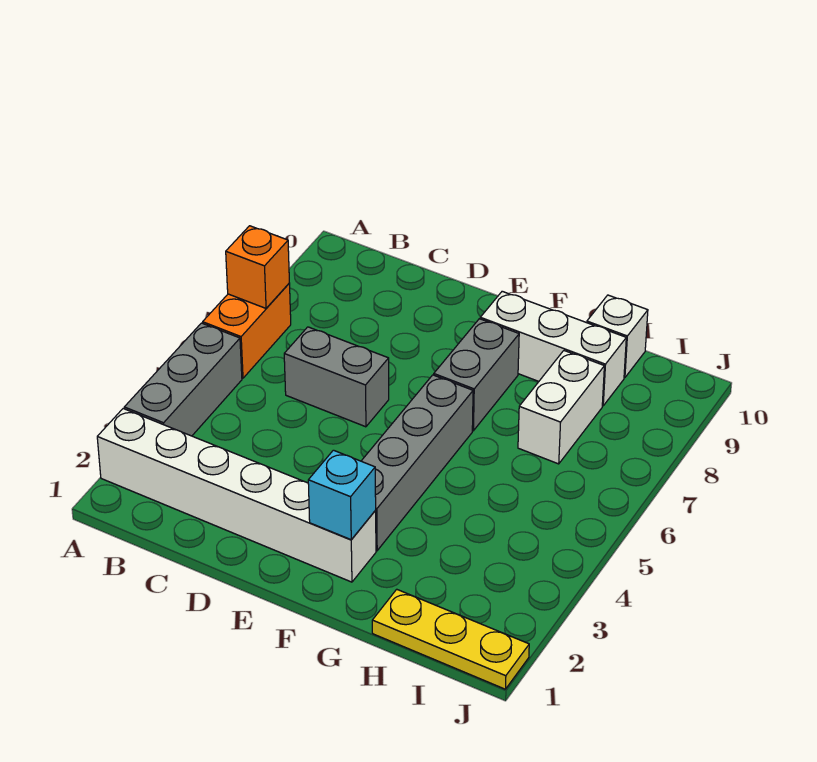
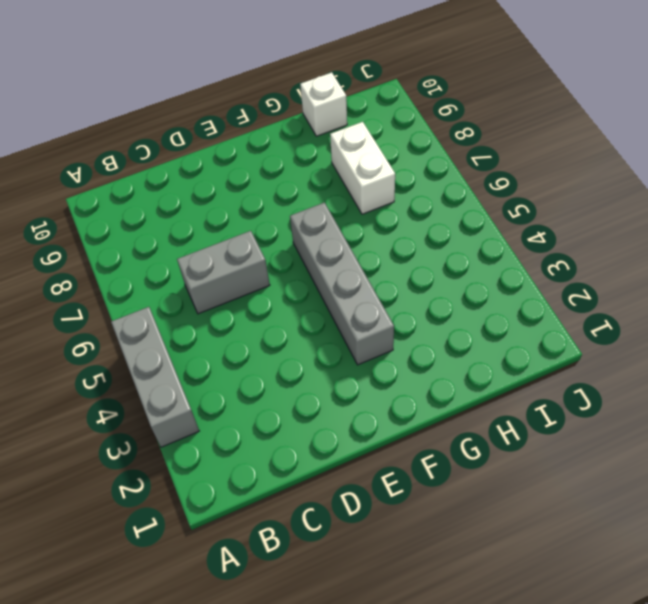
none -> white brick A2:F2 level 1
none -> orange brick A6:A7 level 1
none -> grey brick F7:F8 level 1

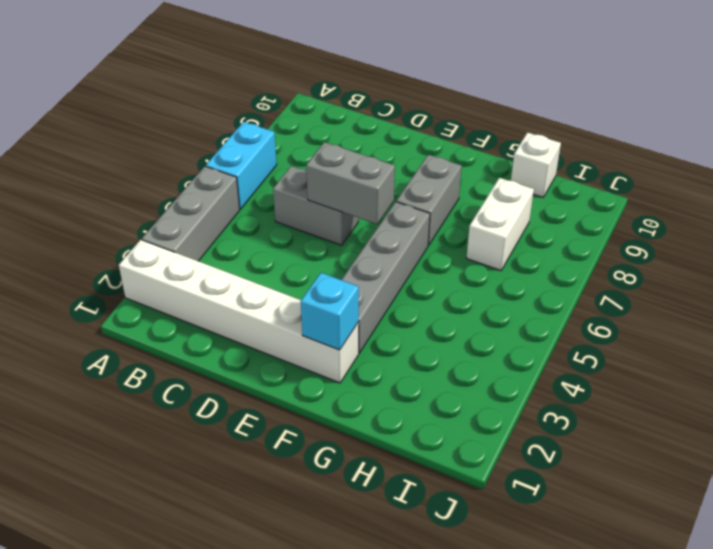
cyan brick A6:A7 level 1 -> orange brick A6:A7 level 1
grey brick D6:E6 level 2 -> none
none -> white brick F9:H9 level 1
none -> yellow plate H1:J1 level 1
none -> orange brick A7 level 2

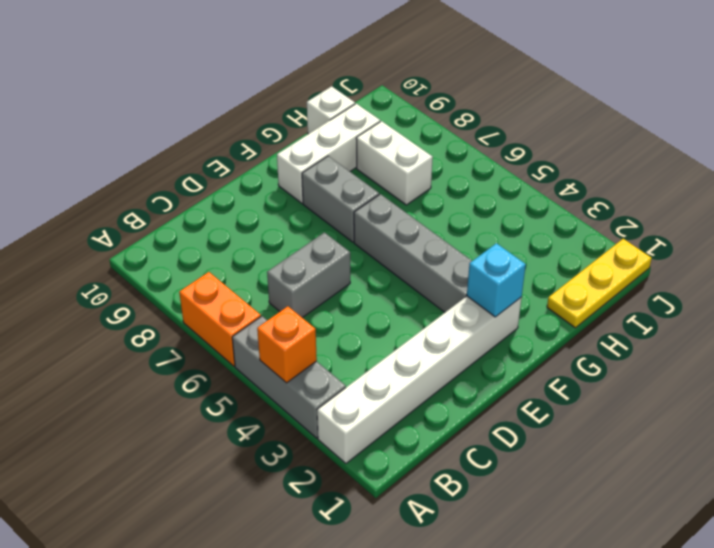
orange brick A4 level 2 -> orange brick A7 level 2

